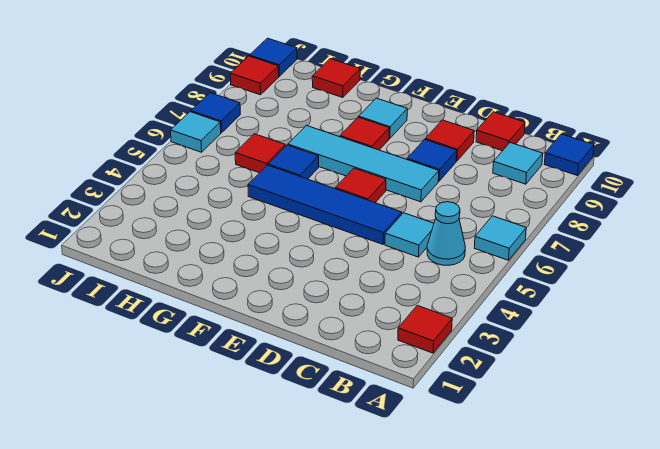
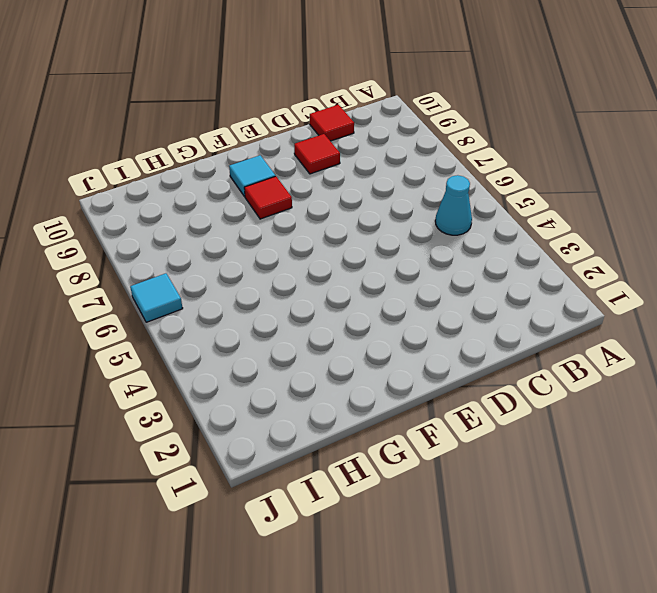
none -> red tile A2 level 1
none -> cyan tile A6 level 1
none -> blue tile A10 level 1

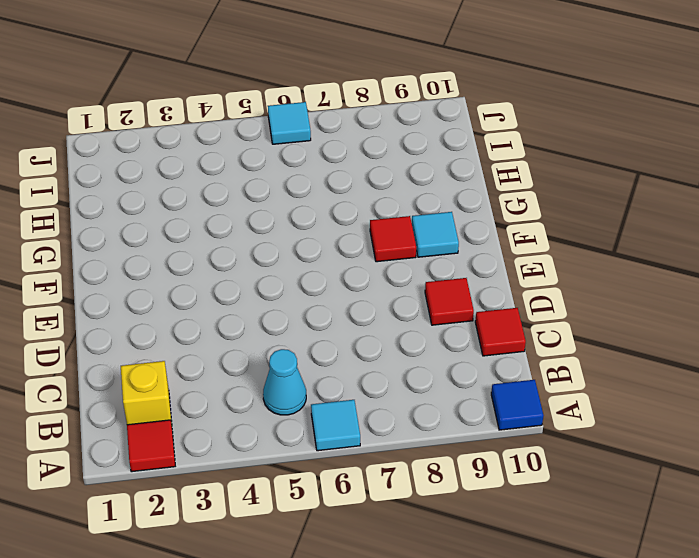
yellow brick B2 level 1 -> none
none -> cyan tile B9 level 1
none -> cyan tile C5 level 1
none -> blue tile D5:G5 level 1

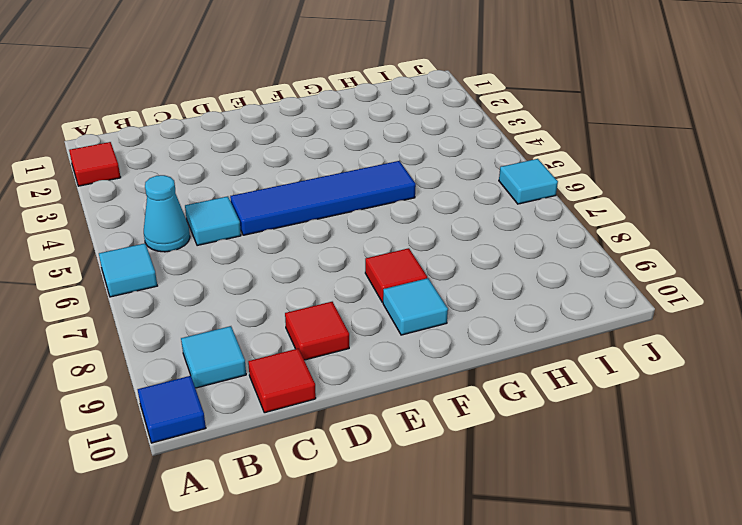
none -> cyan tile D7:G7 level 1
none -> blue tile D8 level 1
none -> red tile E6 level 1

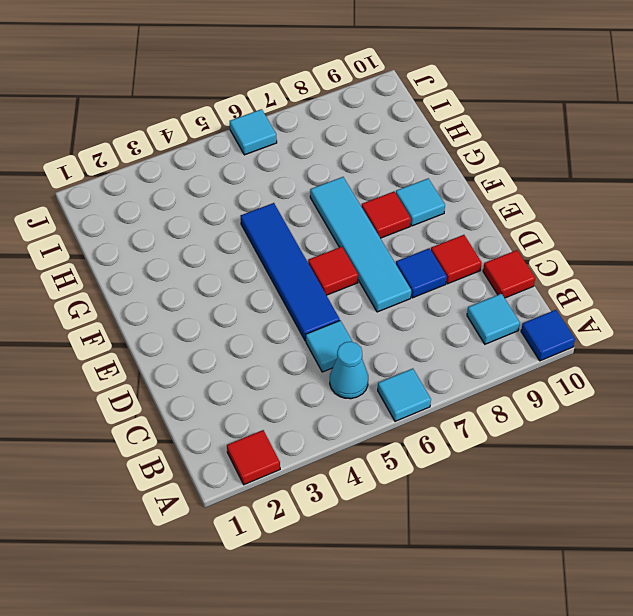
none -> blue tile G6 level 1
none -> red tile H6 level 1
none -> red tile H10 level 1

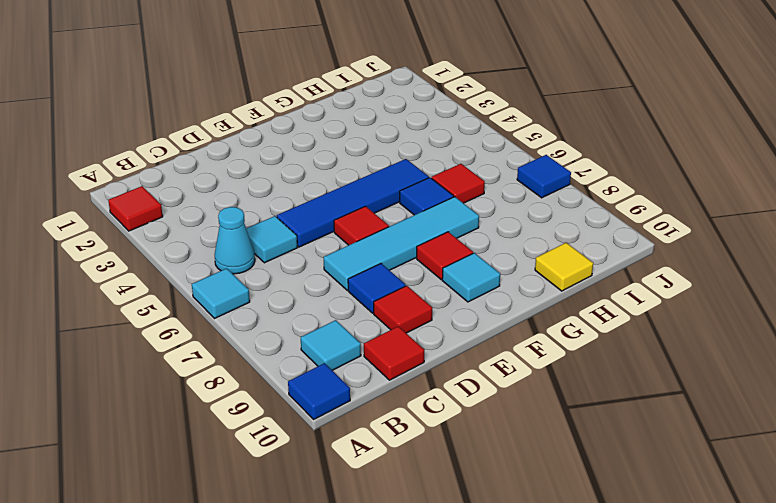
yellow tile H10 level 1 -> red tile H10 level 1
none -> cyan tile J6 level 1
none -> red tile J9 level 1
none -> blue tile J10 level 1

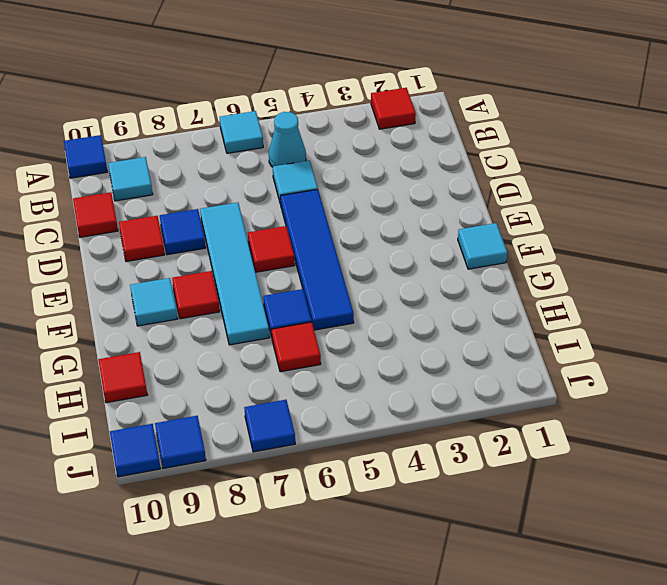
cyan tile F1 level 1 -> cyan tile J6 level 1
blue tile J9 level 1 -> red tile J9 level 1

